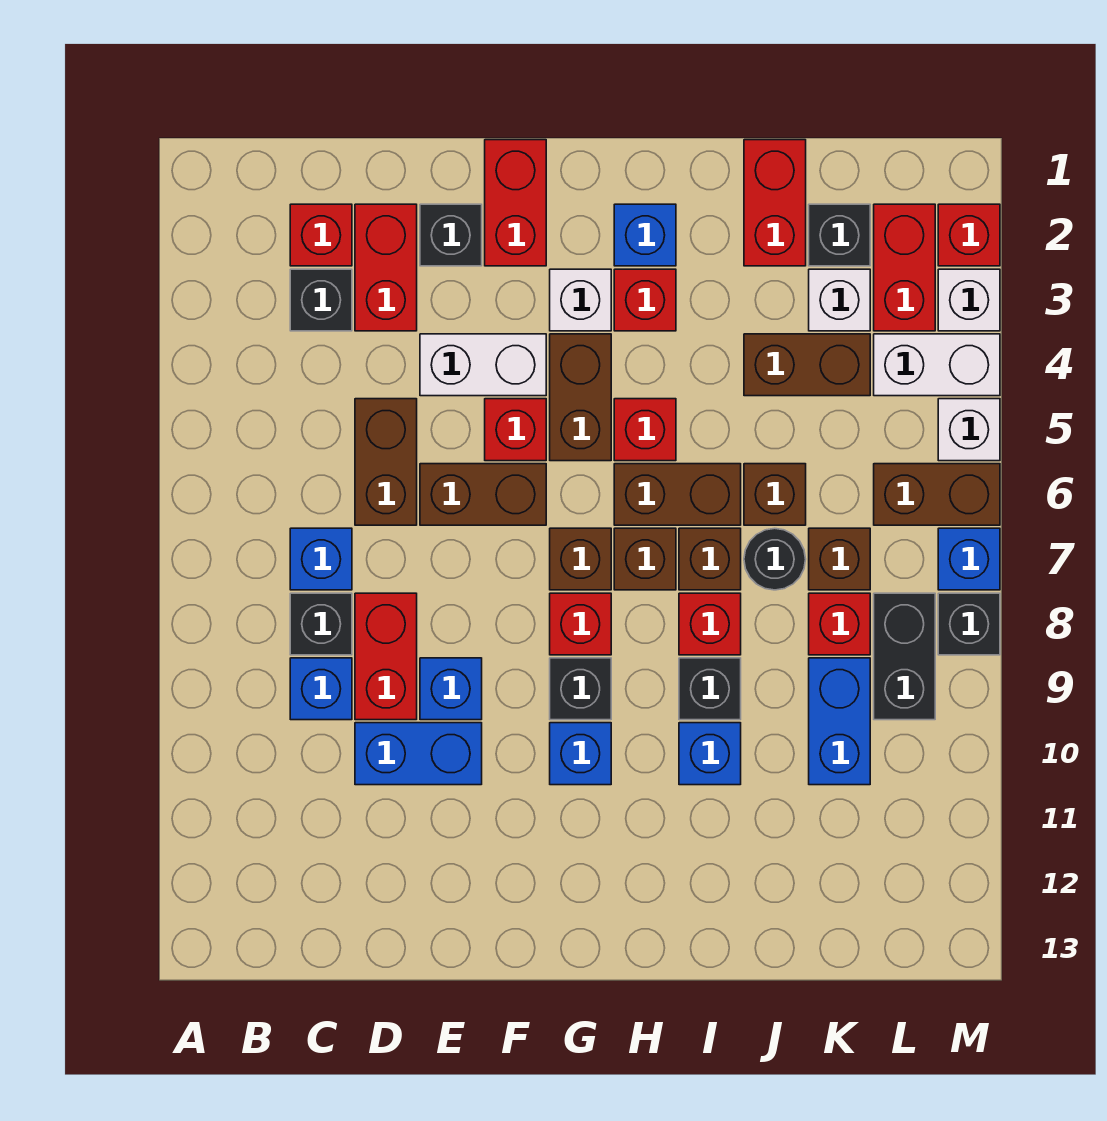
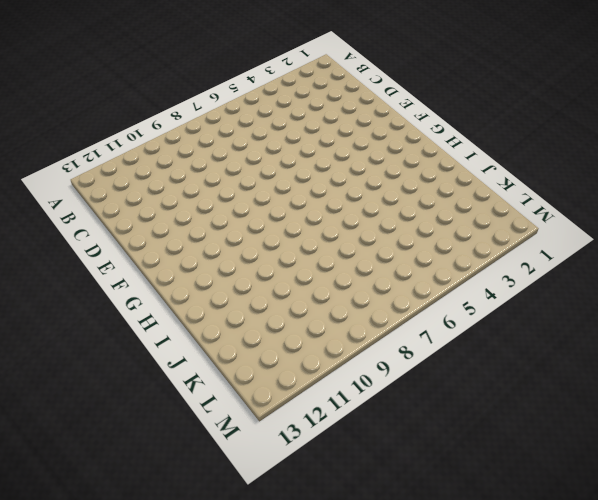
none -> red brick C2 level 1
none -> black brick C3 level 1
none -> blue brick C7 level 1
none -> black brick C8 level 1

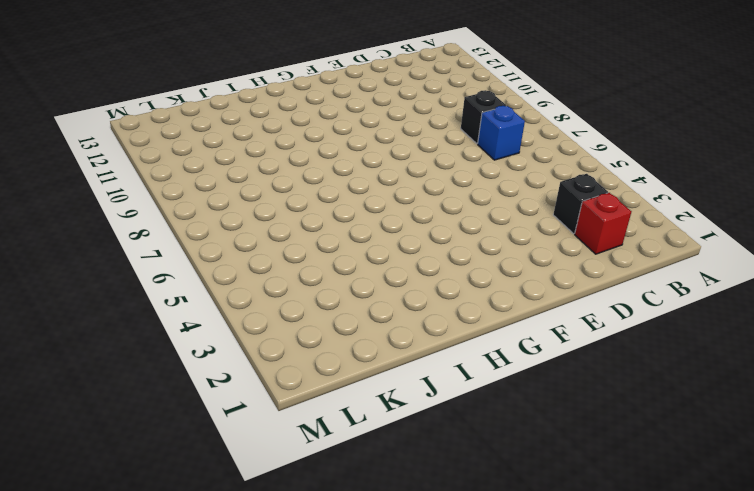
none -> blue brick C9 level 1
none -> red brick D2:D3 level 1
none -> brown brick D5:D6 level 1
none -> red brick D8:D9 level 1

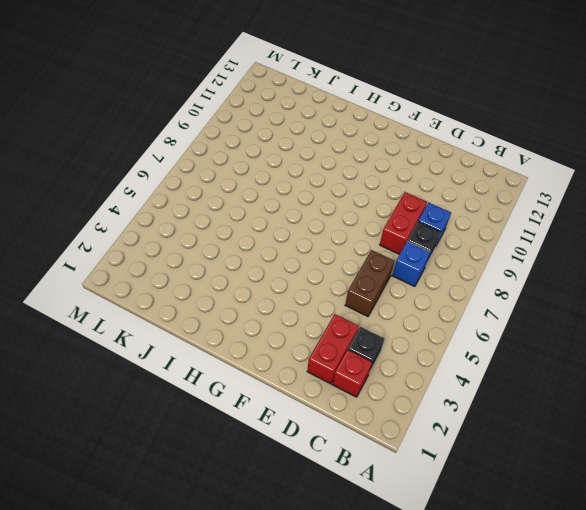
none -> blue brick D10:E10 level 1
none -> black brick E2 level 1
none -> white brick E4:F4 level 1
none -> brown brick E6:F6 level 1

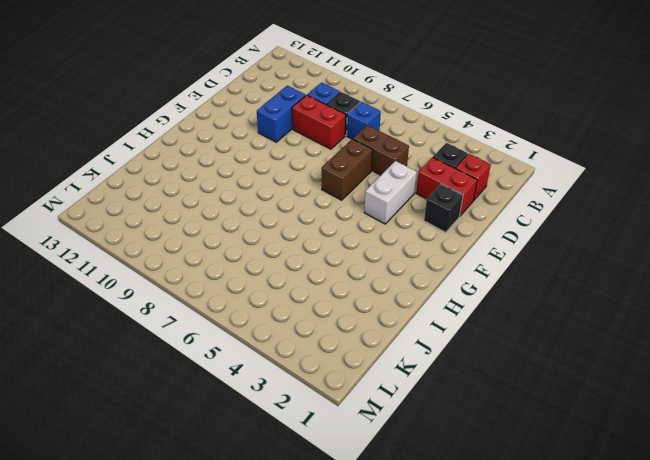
none -> blue brick E9 level 1
none -> red brick F1:F2 level 1
none -> red brick F5 level 1
none -> white brick G3 level 1

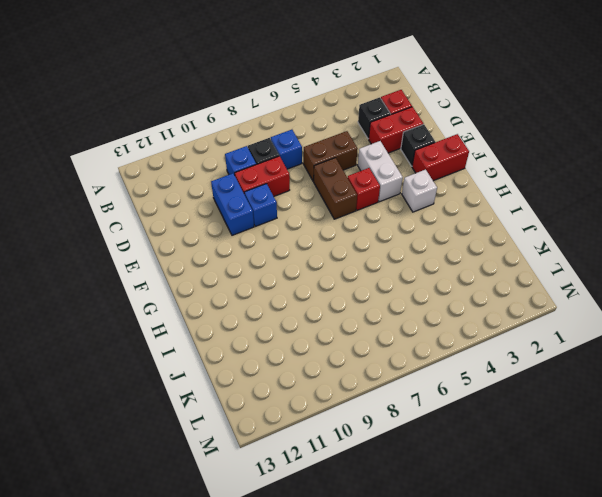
none -> brown brick G4:G5 level 1
none -> brown brick G7 level 1
none -> red brick G8 level 1
none -> black brick G9 level 1

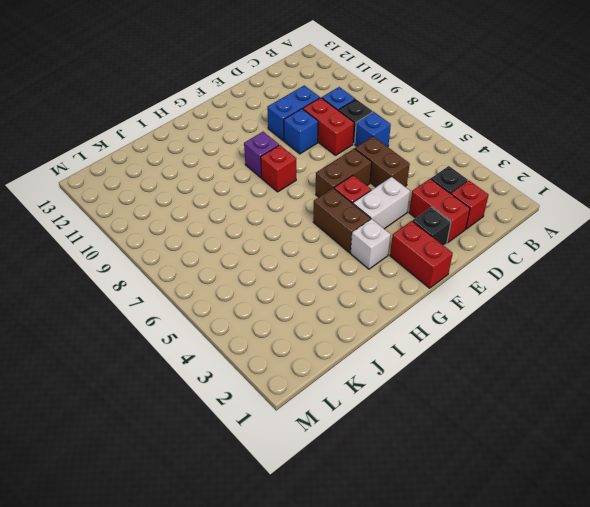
purple brick G9 level 1 -> black brick G9 level 1
none -> brown brick G7 level 1
none -> blue brick G10 level 1
none -> blue brick H2 level 1
none -> red brick H3 level 1

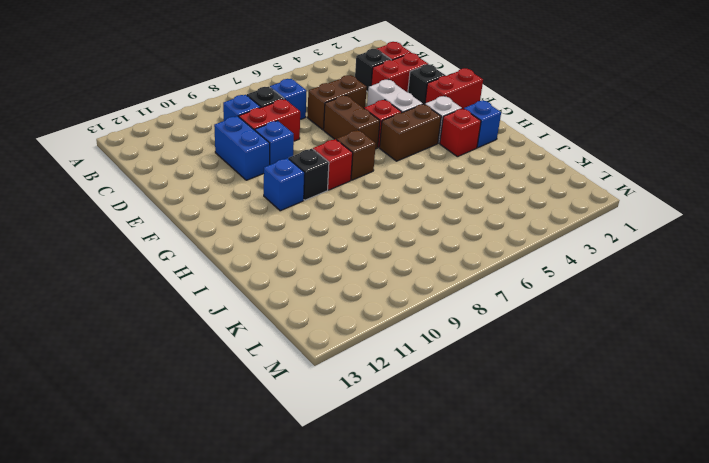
none -> red brick H5 level 1
none -> brown brick H6:I6 level 1
none -> brown brick H7 level 1
none -> brown brick I7 level 1

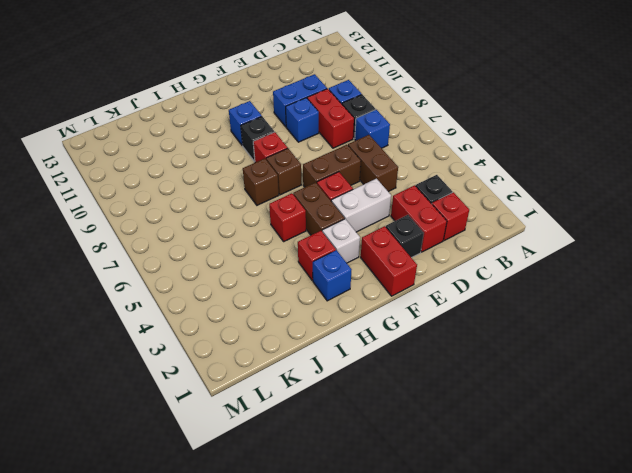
none -> brown brick H6:I6 level 1
none -> brown brick I7 level 1
none -> red brick I8 level 1
none -> black brick I9 level 1

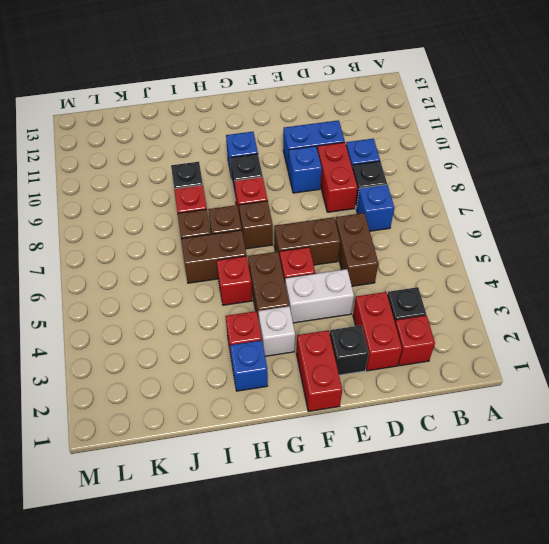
none -> blue brick I10 level 1
none -> red brick J1:J2 level 1
none -> brown brick J4:K4 level 1
none -> brown brick J6 level 1

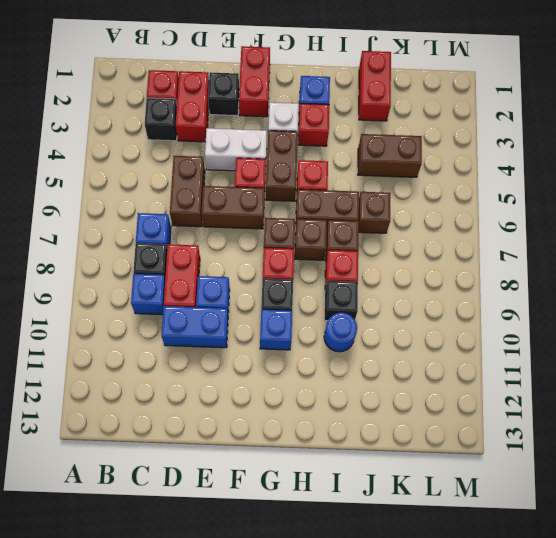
blue round brick I10 level 1 -> blue brick I10 level 1
none -> black round brick J7 level 1
none -> black brick K2 level 1
none -> white brick K3 level 1
none -> brown brick K7 level 1

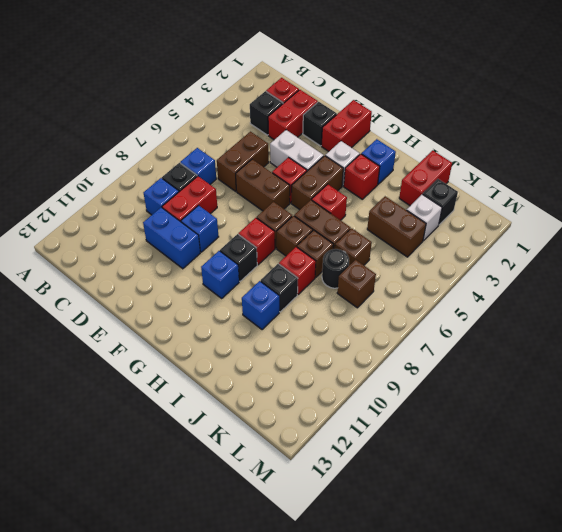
none -> red brick K8 level 1
none -> blue brick K9:K10 level 1
none -> red brick L2:L3 level 1
none -> white brick L4:M4 level 1

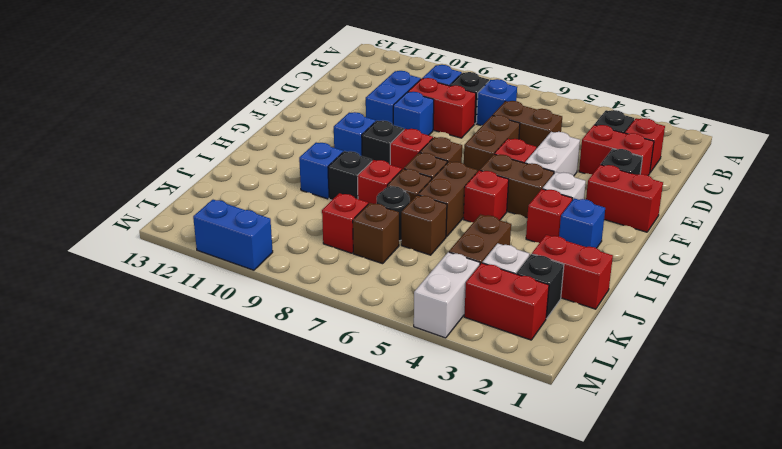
blue brick M10:M11 level 1 -> blue brick K9:K10 level 1
none -> brown brick L6:M6 level 1
none -> black brick L8:L9 level 1
none -> red brick M2 level 1
none -> white brick M3 level 1

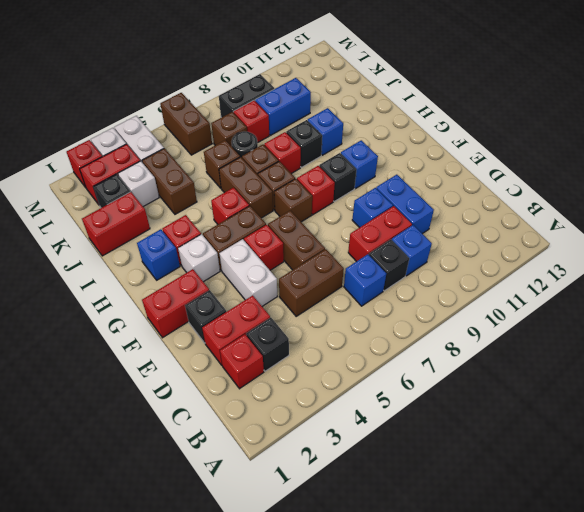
none -> white brick M5 level 1
none -> blue brick M7 level 1
none -> black brick M8 level 1

